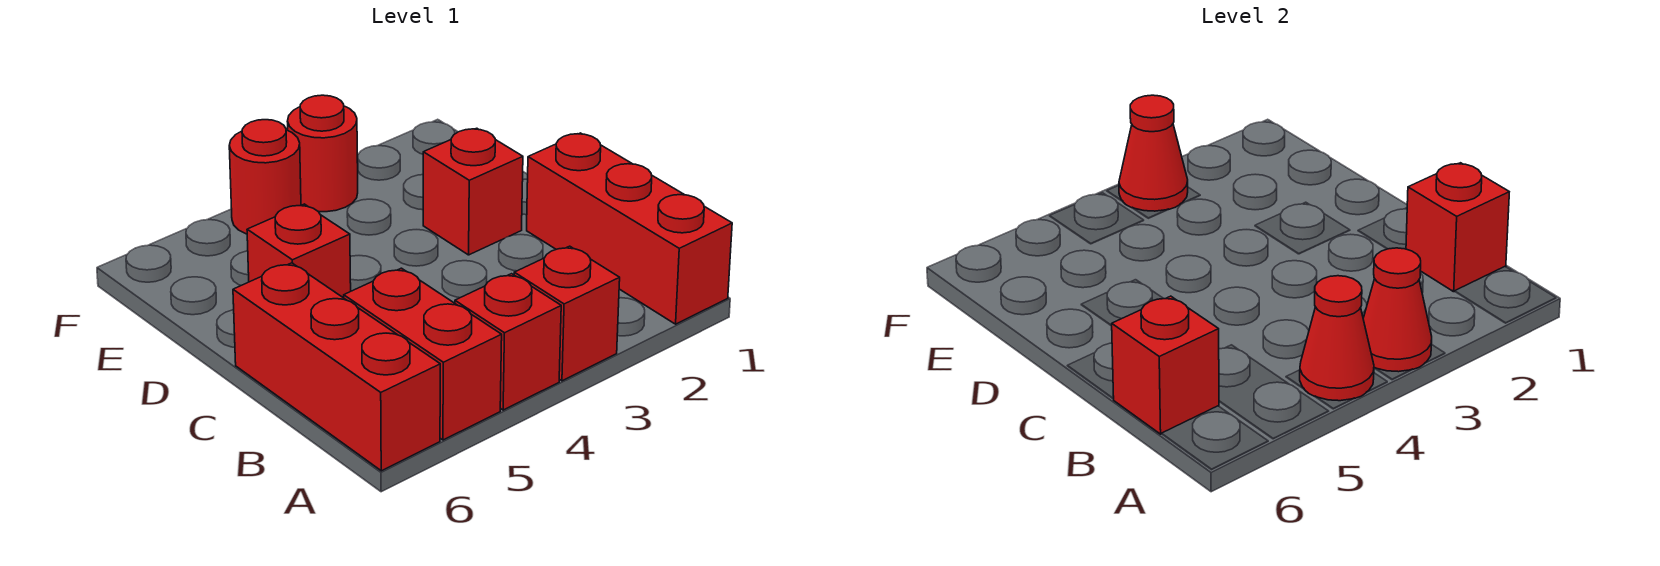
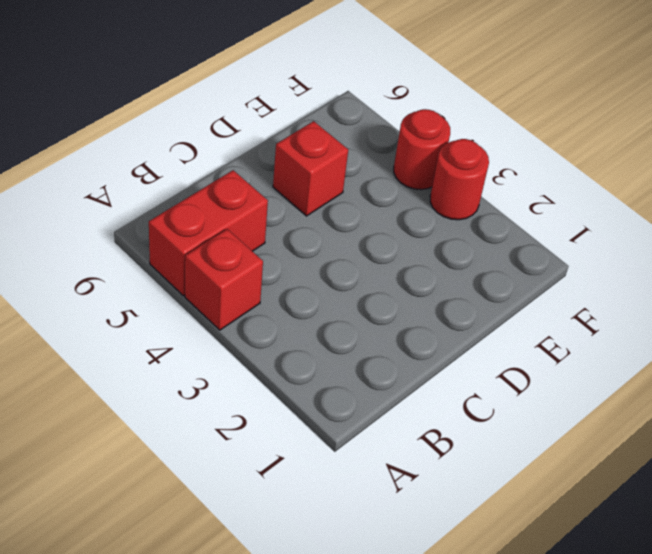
none -> red brick A1:C1 level 1
none -> red brick A3 level 1
none -> red brick A6:C6 level 1

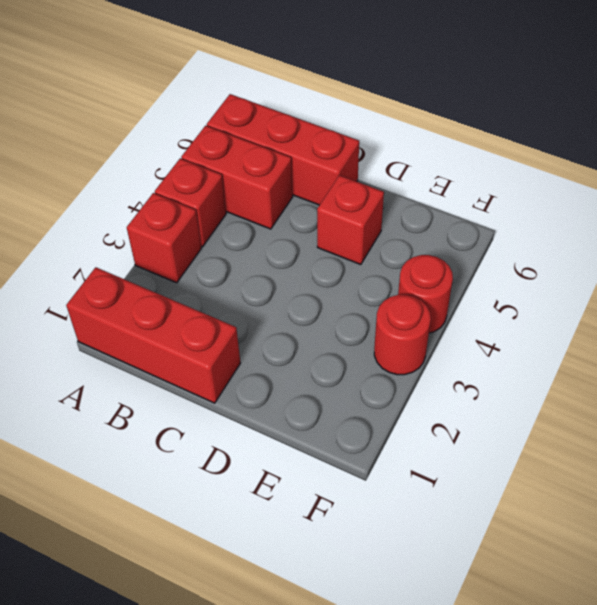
none -> red brick D2 level 1
none -> red cone A3 level 2
none -> red cone A4 level 2

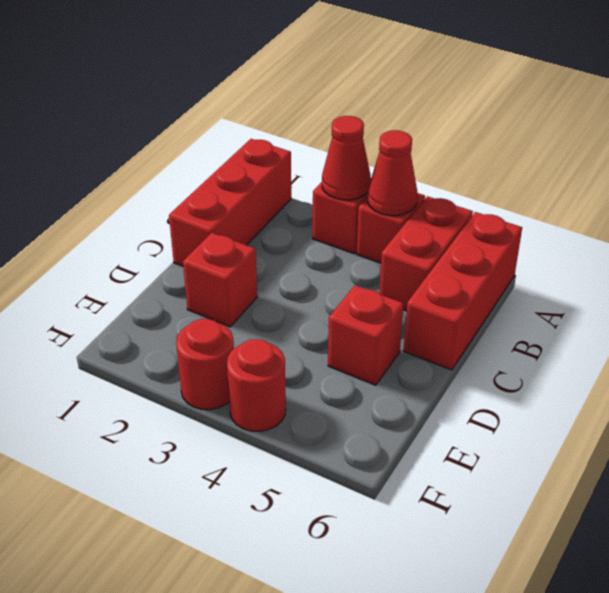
none -> red brick B1 level 2
none -> red brick B6 level 2
none -> red cone F3 level 2

